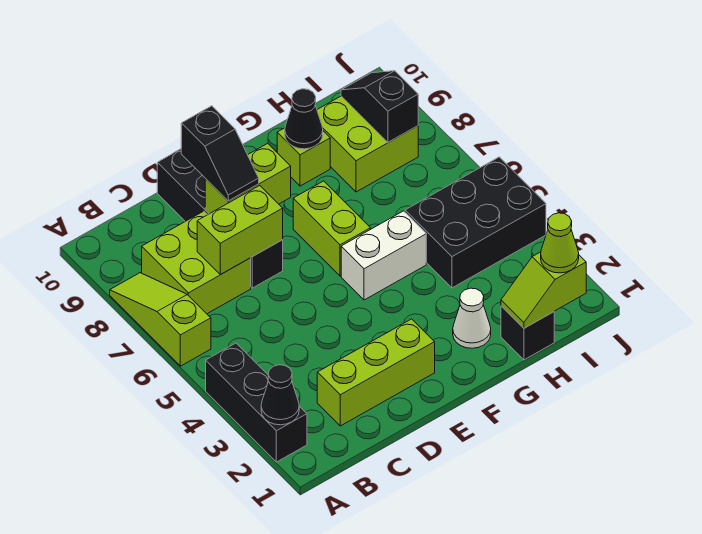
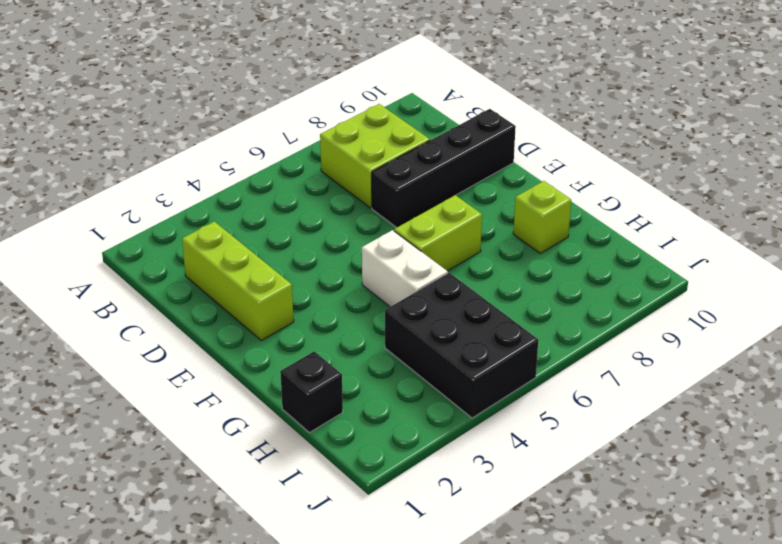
none -> black brick A2:A4 level 1
none -> lime slope A6:A8 level 1 top 6
none -> white cone G2 level 1

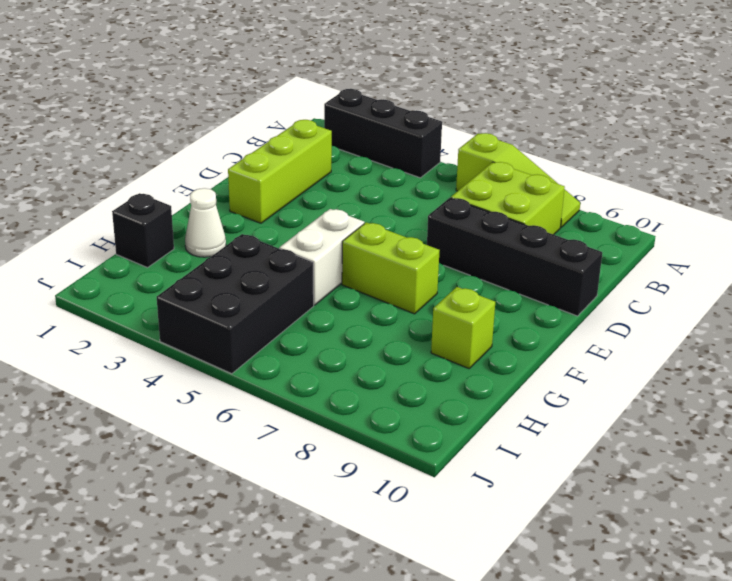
none -> lime brick H8:I9 level 1
none -> black cone A2 level 2
none -> lime brick C7:D7 level 2

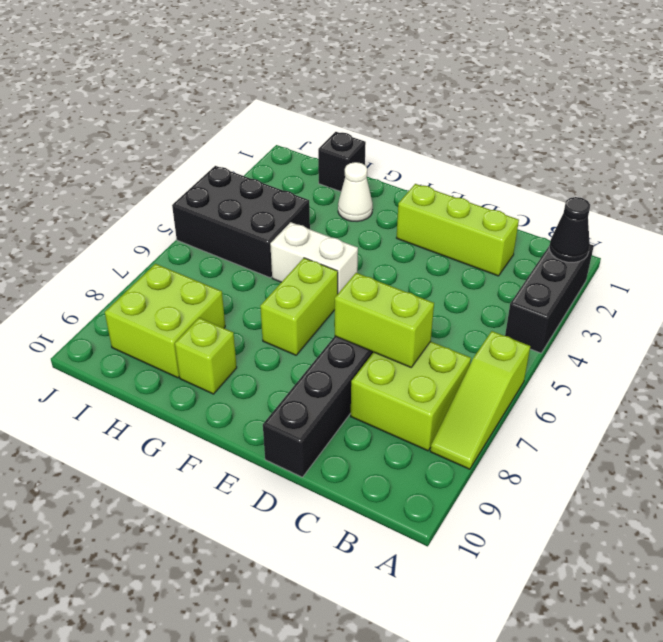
none -> lime brick D8:E8 level 2
none -> black cone G9 level 2
none -> lime slope H1:I1 level 2 top I

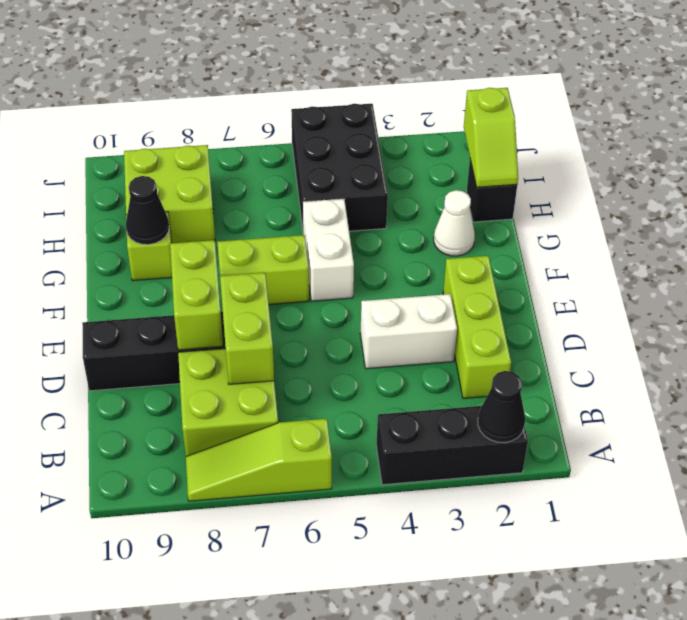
white brick D3:D4 level 1 -> none
none -> black slope I8:I9 level 2 top 8
none -> black slope D8:D9 level 3 top 9
none -> lime cone I1 level 3

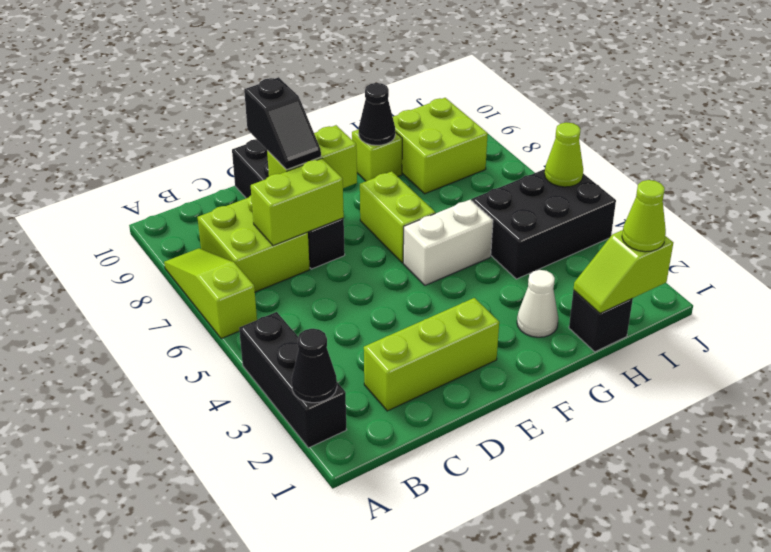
lime cone J5 level 2 -> none
none -> black slope I8:I9 level 2 top 8

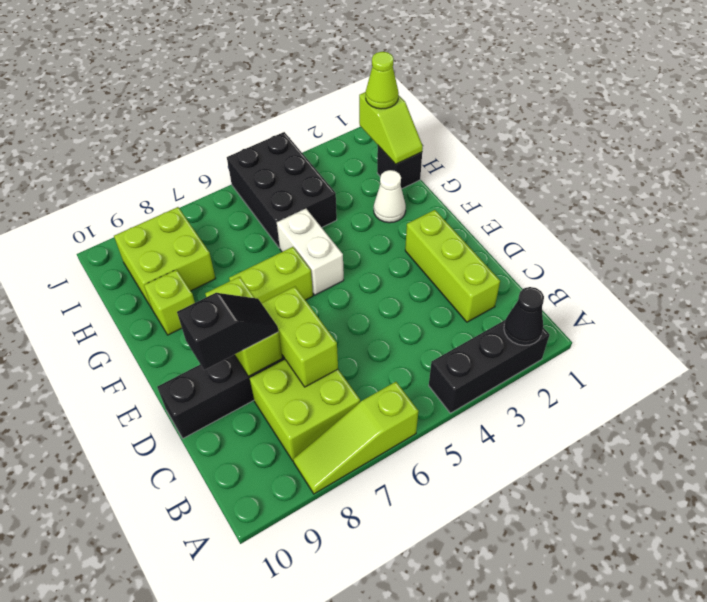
none -> black cone G9 level 2
none -> black slope I8:I9 level 2 top 8

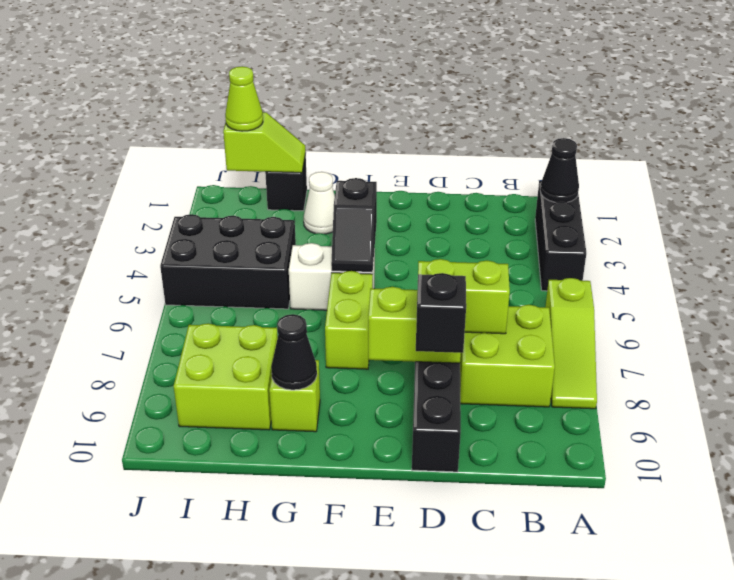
black slope F4:F5 level 2 top 4 -> black slope I8:I9 level 2 top 8
none -> lime brick C2:E2 level 1

